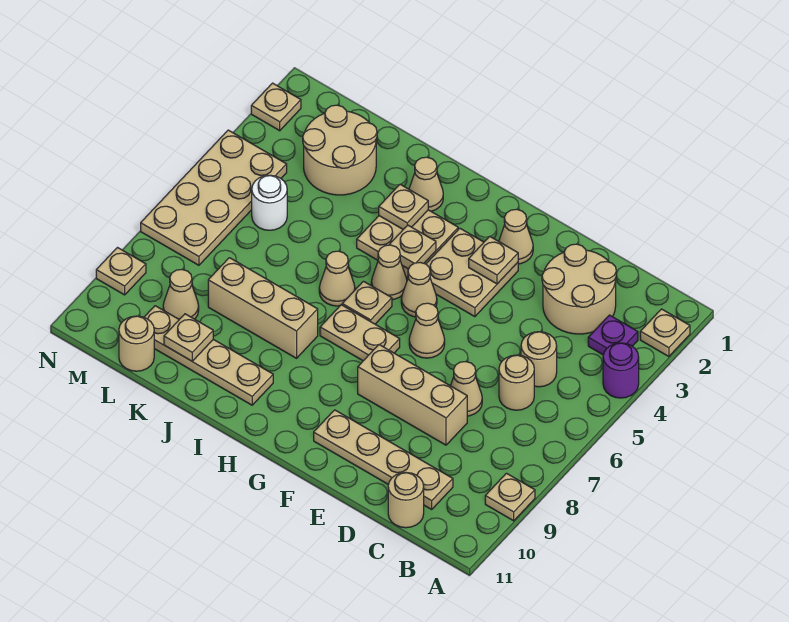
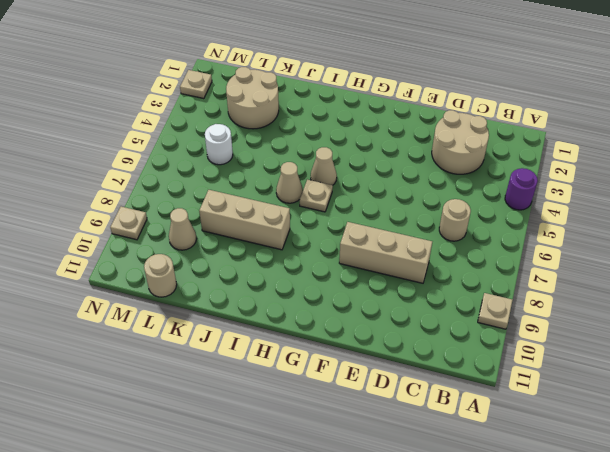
none -> tan plate A2 level 1
none -> purple plate B3 level 1
none -> tan round brick C5 level 1
none -> tan plate C10:F10 level 1

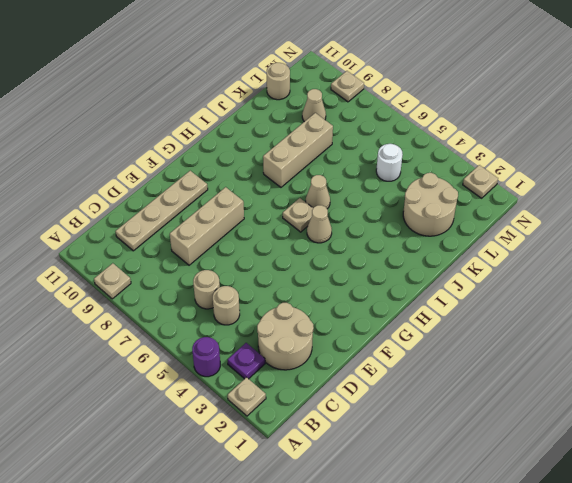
none -> tan round brick C11 level 1
none -> tan cone D7 level 1
none -> tan cone F2 level 1
none -> tan plate F3:G4 level 1

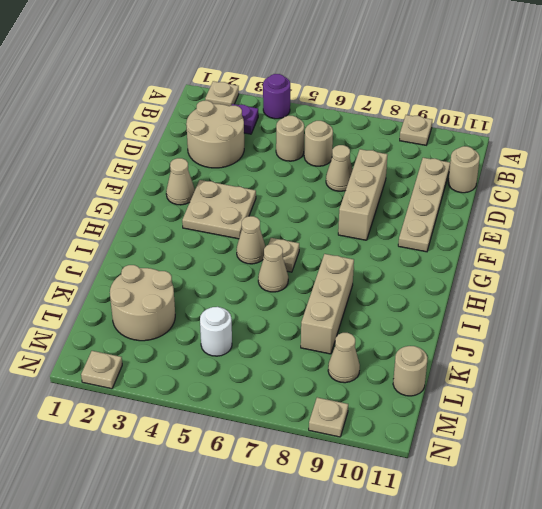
none -> tan cone F6 level 1
none -> tan cone G5 level 1
none -> tan plate G7:H7 level 1
none -> tan plate H3:I4 level 1

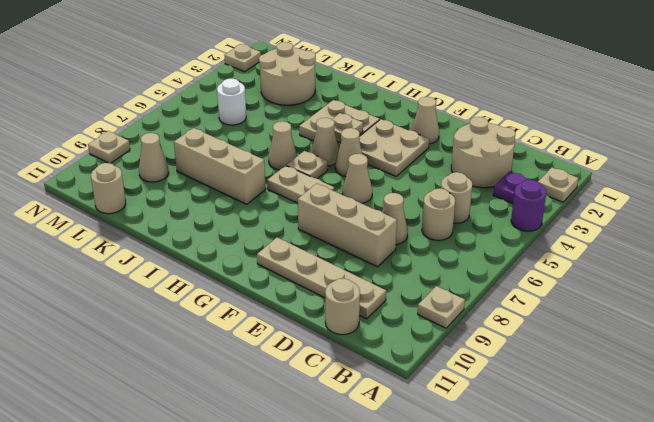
none -> tan cone I2 level 1
none -> tan plate I10:L10 level 1
none -> tan plate M4:N7 level 1
none -> tan plate F3 level 2

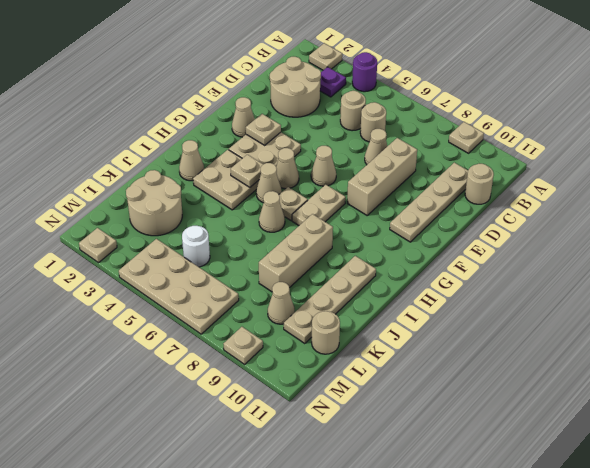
none -> tan plate I3 level 2
none -> tan plate K10 level 2

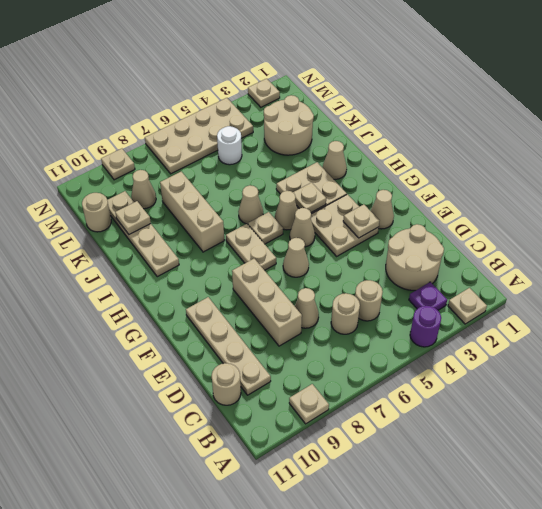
none -> tan plate I3 level 2

